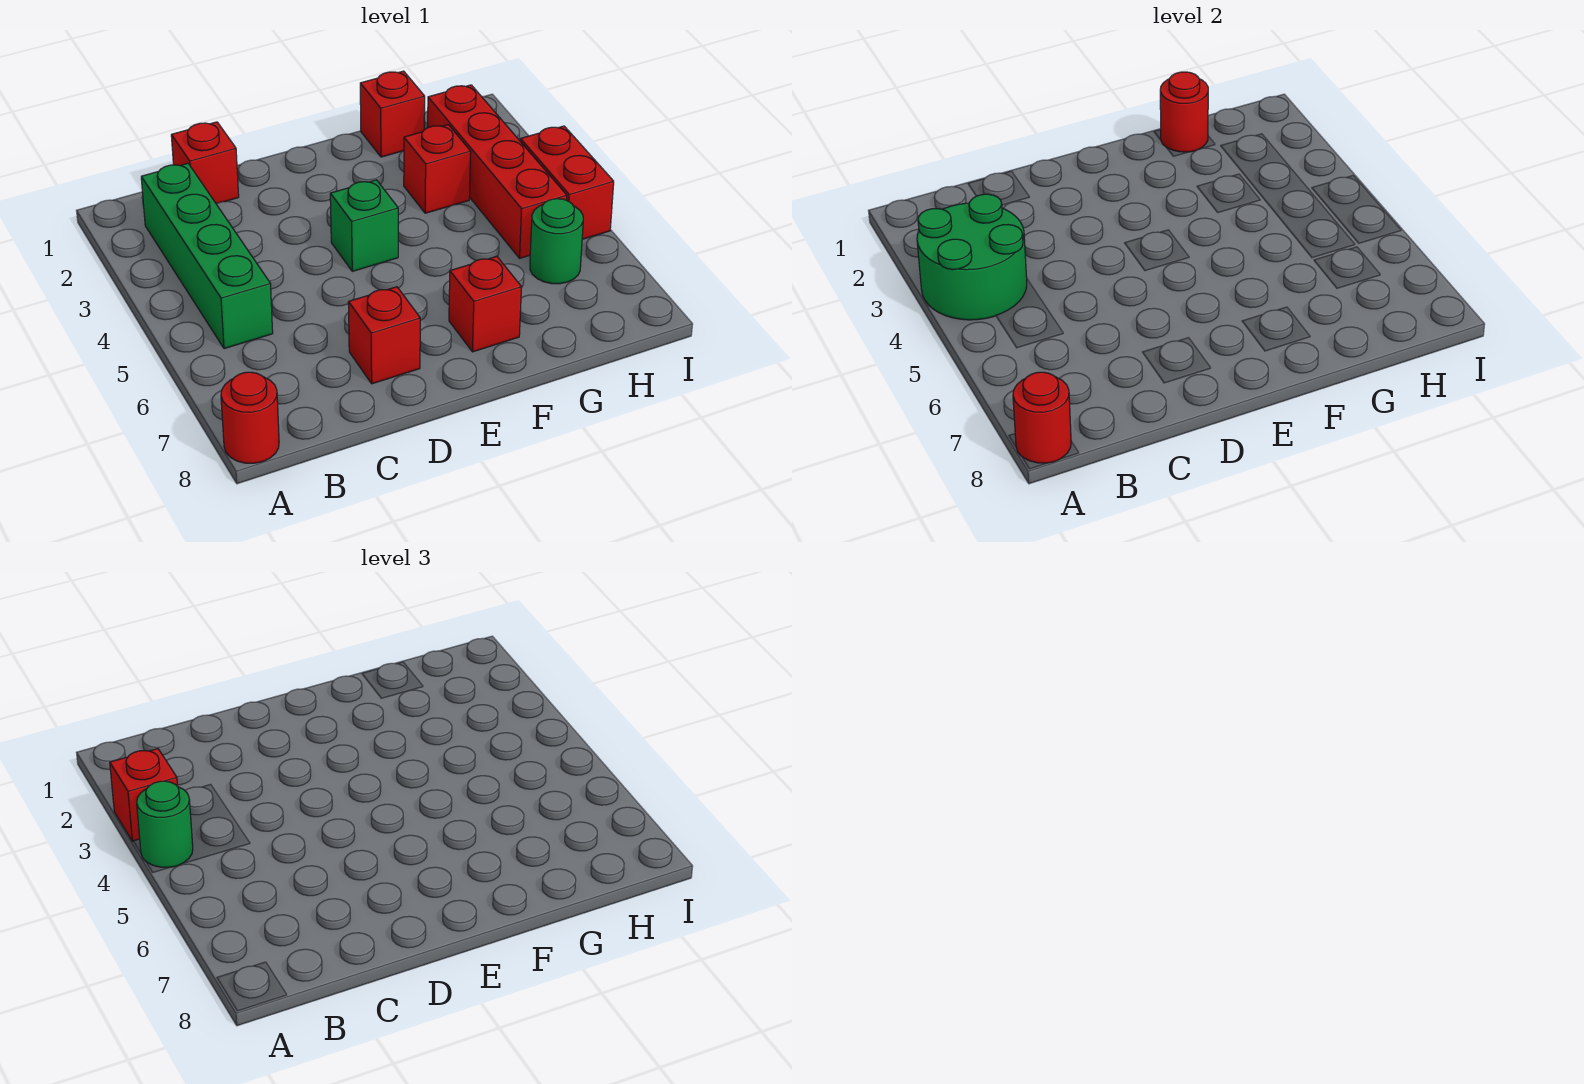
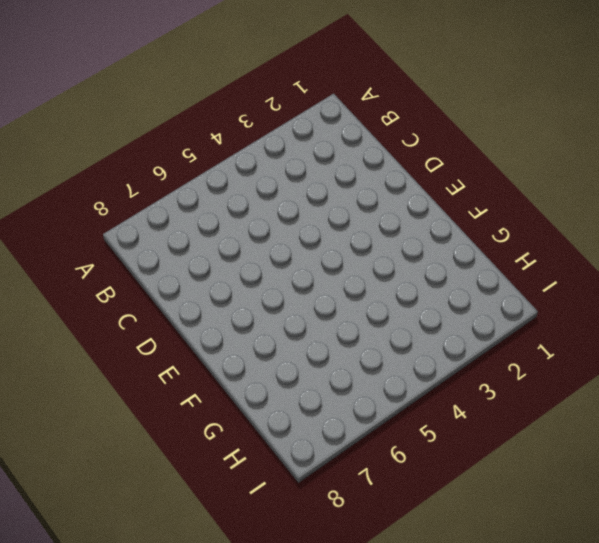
none -> red round brick A8 level 1
none -> green brick B2:B5 level 1
none -> red brick C1 level 1

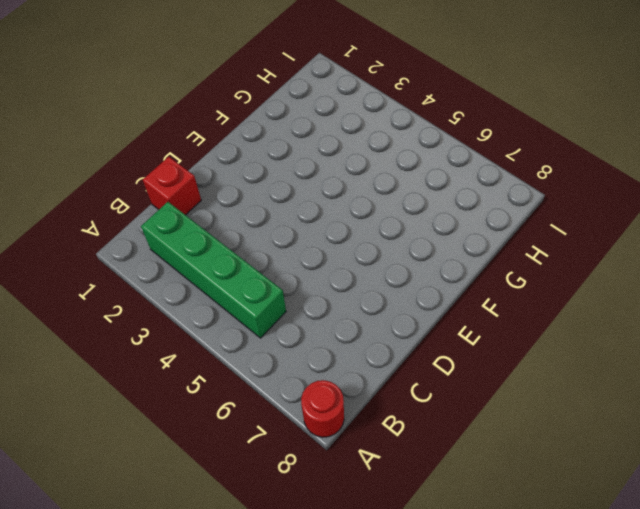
none -> red brick D7 level 1
none -> green brick E4 level 1
none -> red brick F7 level 1

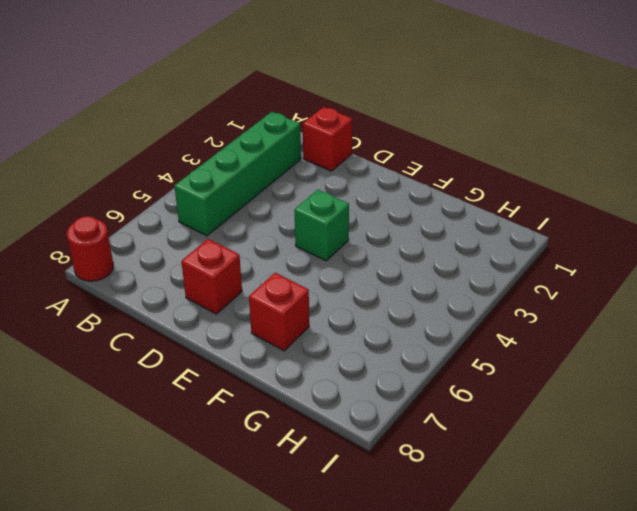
none -> red brick G1 level 1
none -> red brick G3 level 1
none -> red brick H2:H5 level 1

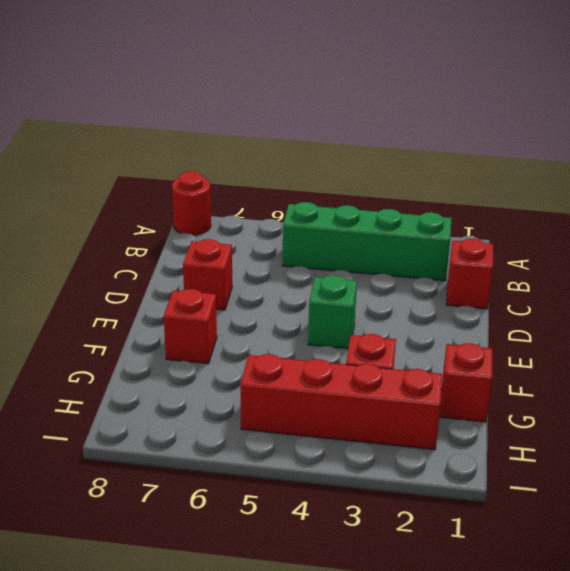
none -> green round brick H6 level 1
none -> red brick I4:I5 level 1
none -> green round brick A3:B4 level 2

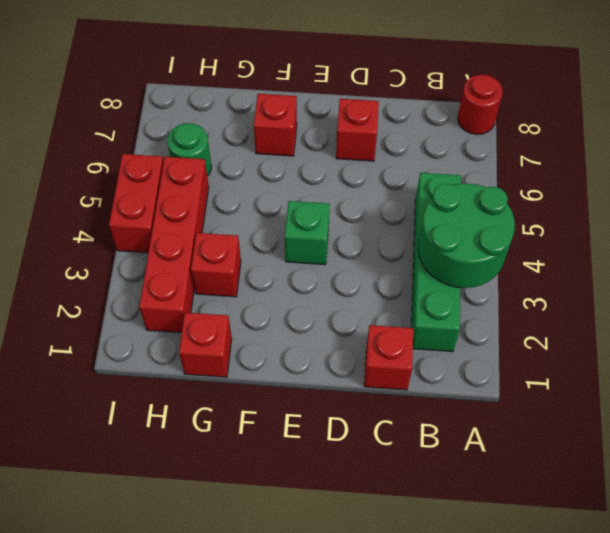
none -> red round brick A8 level 2
none -> red round brick G1 level 2
none -> red brick A3 level 3

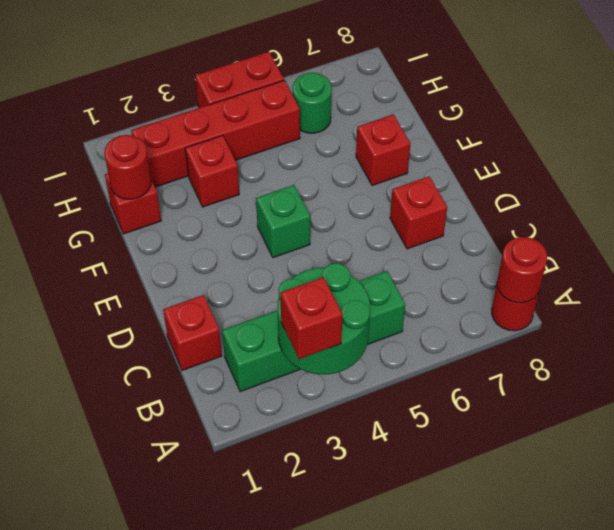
none -> green round brick A4 level 3

